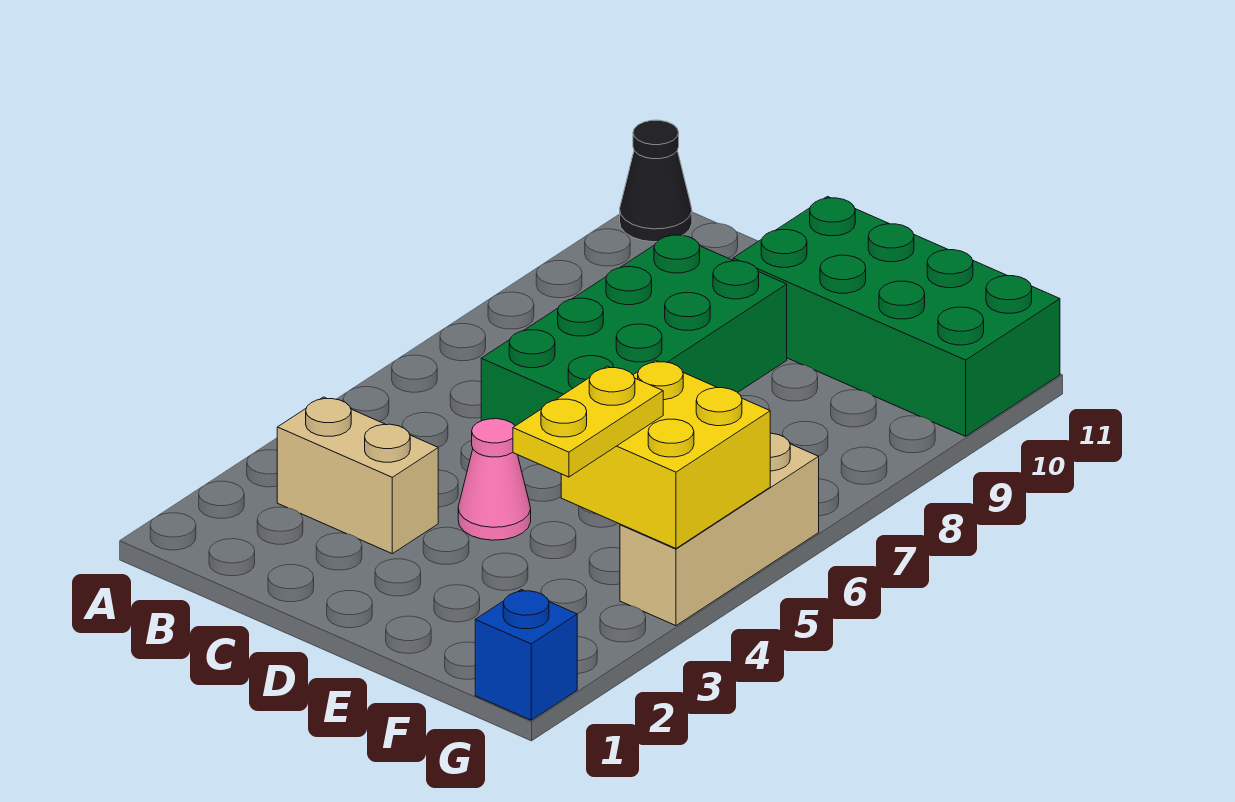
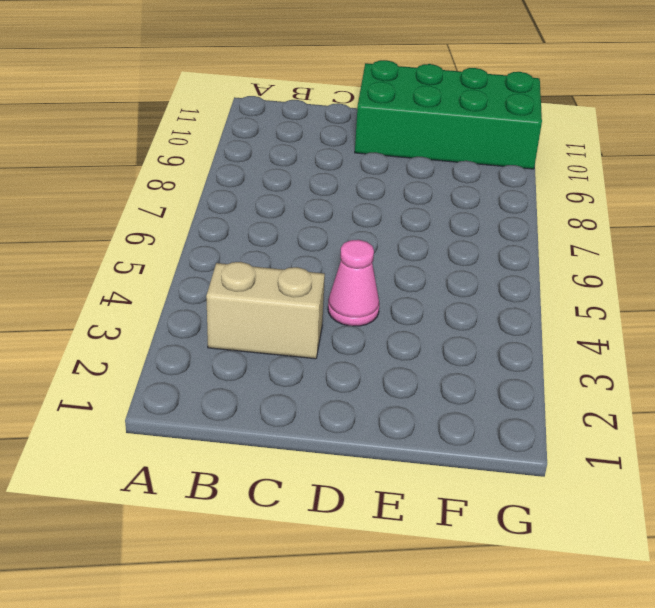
none -> black cone A11 level 1
none -> green brick C6:D9 level 1

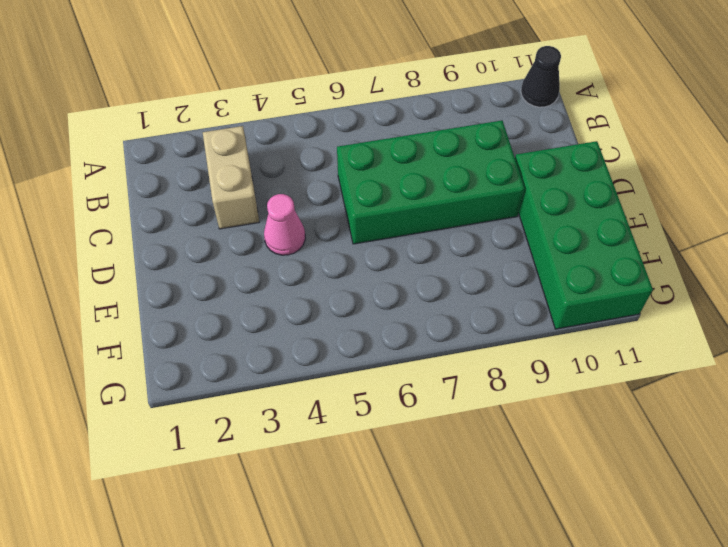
none -> blue brick G1 level 1
none -> tan brick G4:G6 level 1

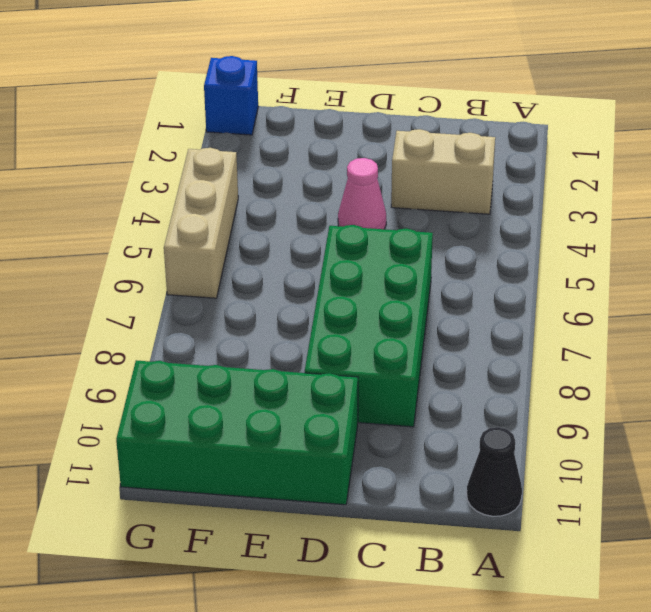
none -> yellow brick F4:G5 level 2
none -> yellow plate F3:F4 level 3

